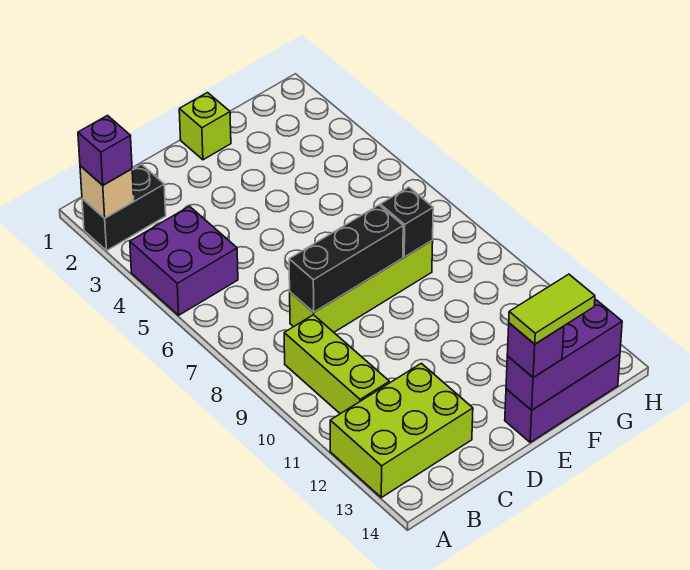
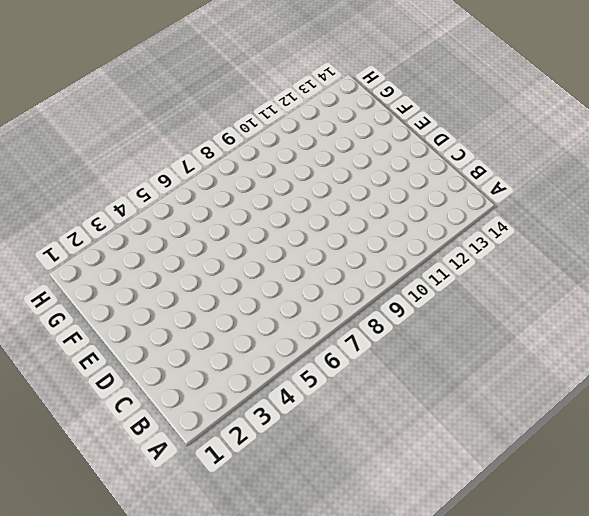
none -> black brick A2:B2 level 1
none -> purple brick A4:B5 level 1
none -> lime brick A12:C13 level 1

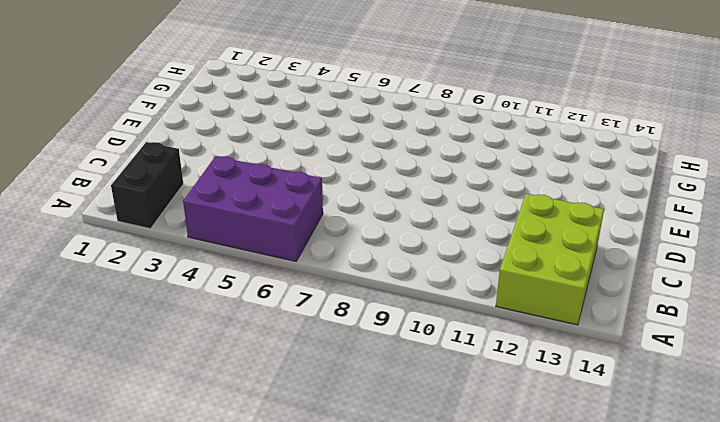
purple brick A4:B6 level 1 -> purple brick A4:B5 level 1
none -> lime brick B9:B11 level 1
none -> lime brick C8:F8 level 1
none -> lime brick E1 level 1

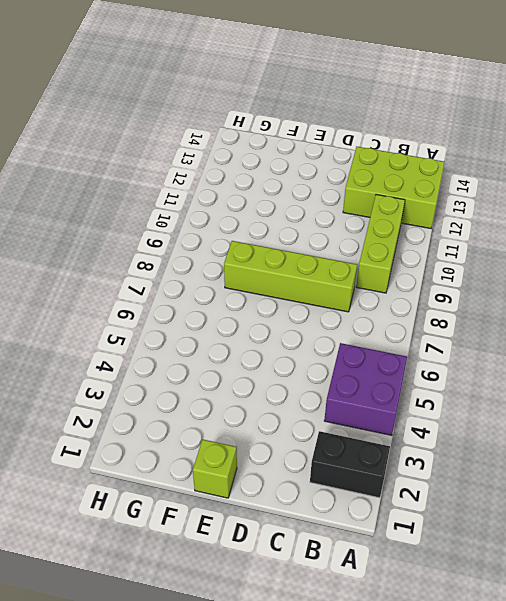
none -> purple brick E14:G14 level 1
none -> tan brick A2 level 2
none -> black brick C8:E8 level 2

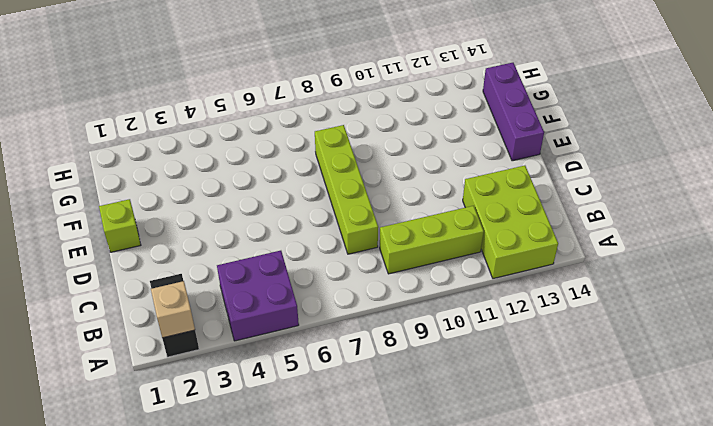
none -> black brick C8:E8 level 2
none -> purple brick E14:G14 level 2
none -> black brick F8 level 2

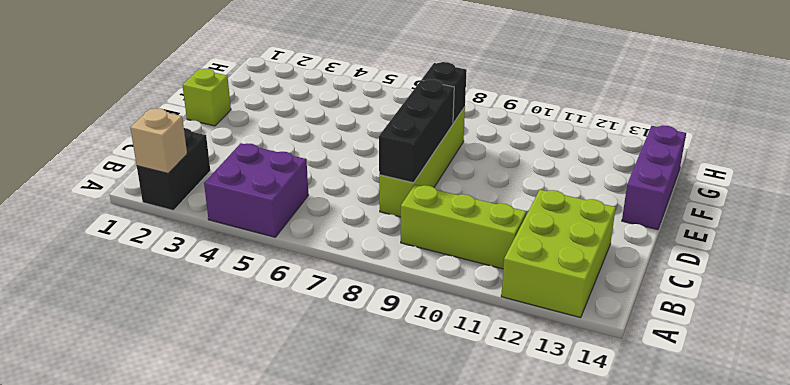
none -> purple brick E14:G14 level 2
none -> purple brick A2 level 3
none -> purple brick E14 level 3

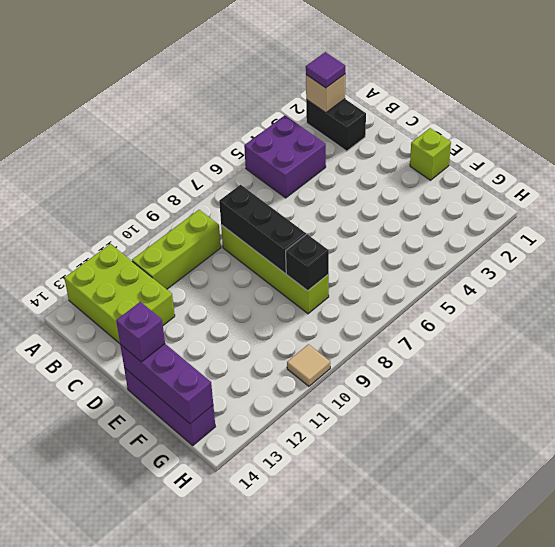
purple tile A2 level 3 -> purple brick A2 level 3
tan tile H10 level 1 -> none
none -> lime tile E14:F14 level 4

